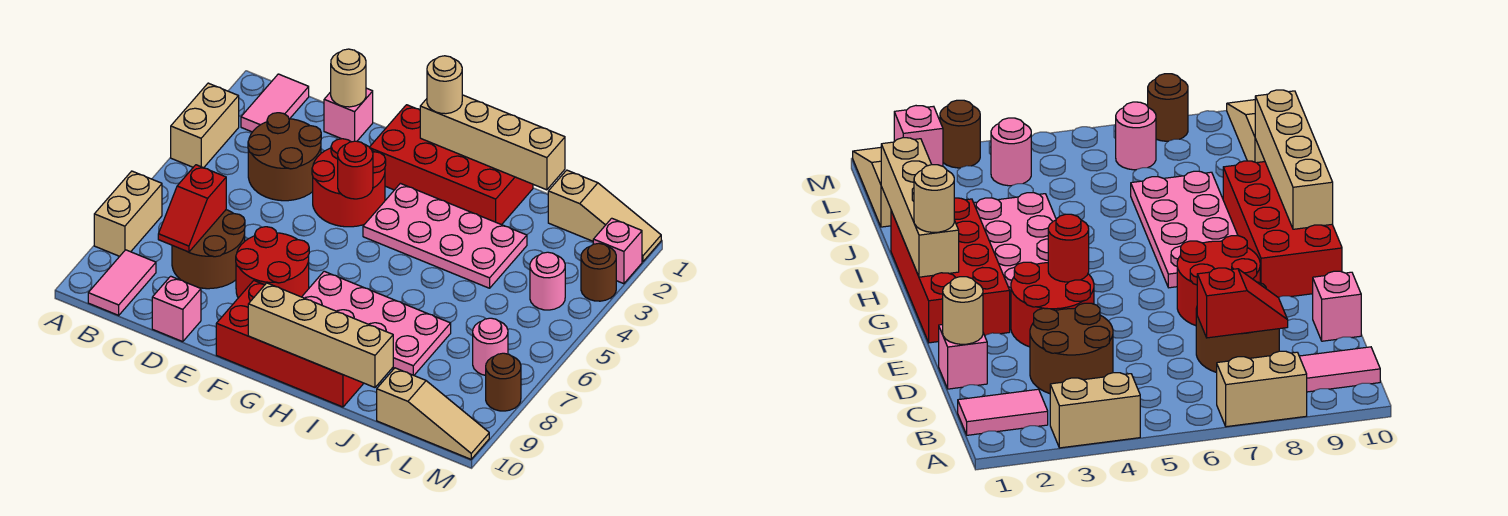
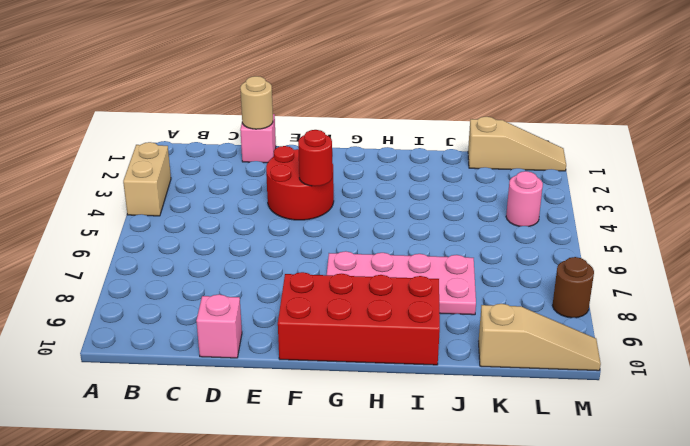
none -> tan brick A7:A8 level 1
none -> pink tile B1:B2 level 1
none -> pink tile B9:B10 level 1

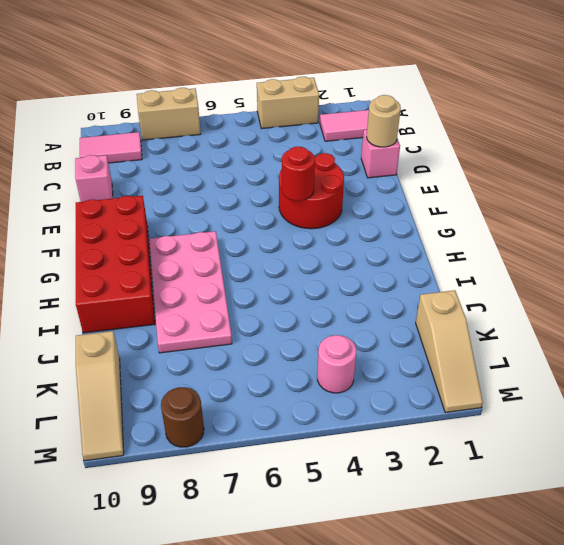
none -> brown round brick C3:D4 level 1
none -> brown round brick C7:D8 level 1
none -> red round brick E7:F8 level 1

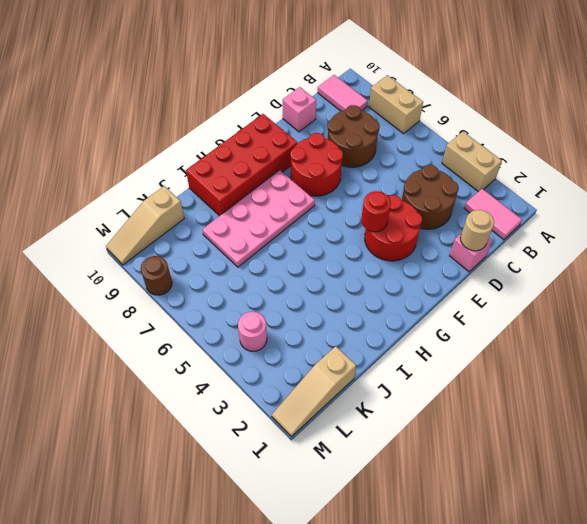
none -> red brick F1:I2 level 1
none -> pink plate G3:J4 level 1
none -> pink round brick L7 level 1

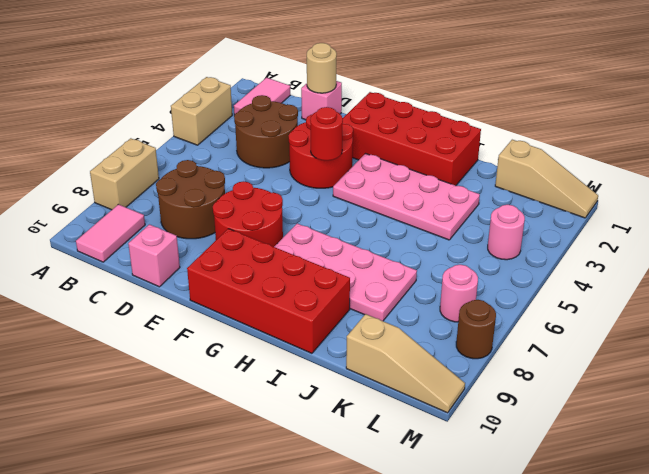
none -> pink brick M2 level 1
none -> brown round brick M3 level 1
none -> red slope C7:C8 level 2 top 7

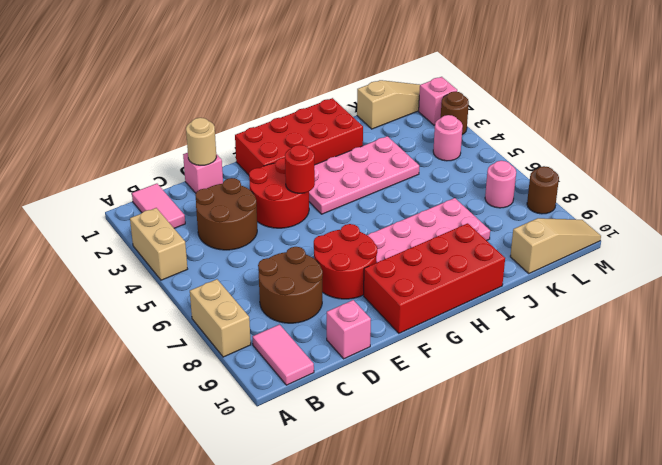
none -> red slope C7:C8 level 2 top 7
none -> tan brick G1:J1 level 2
none -> tan brick G10:J10 level 2

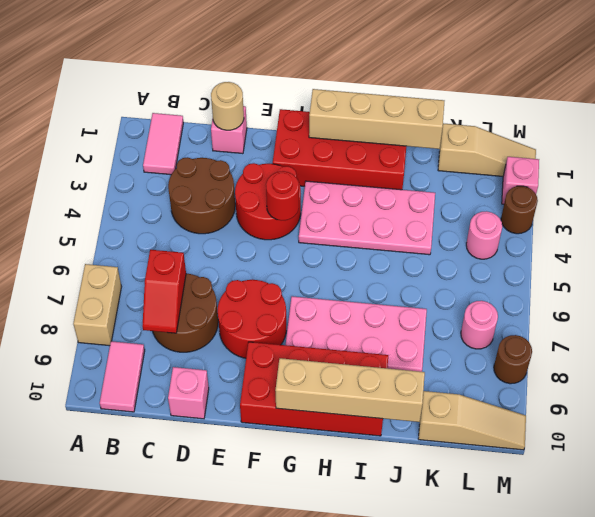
none -> tan brick A3:A4 level 1
none -> tan round brick G1 level 3

